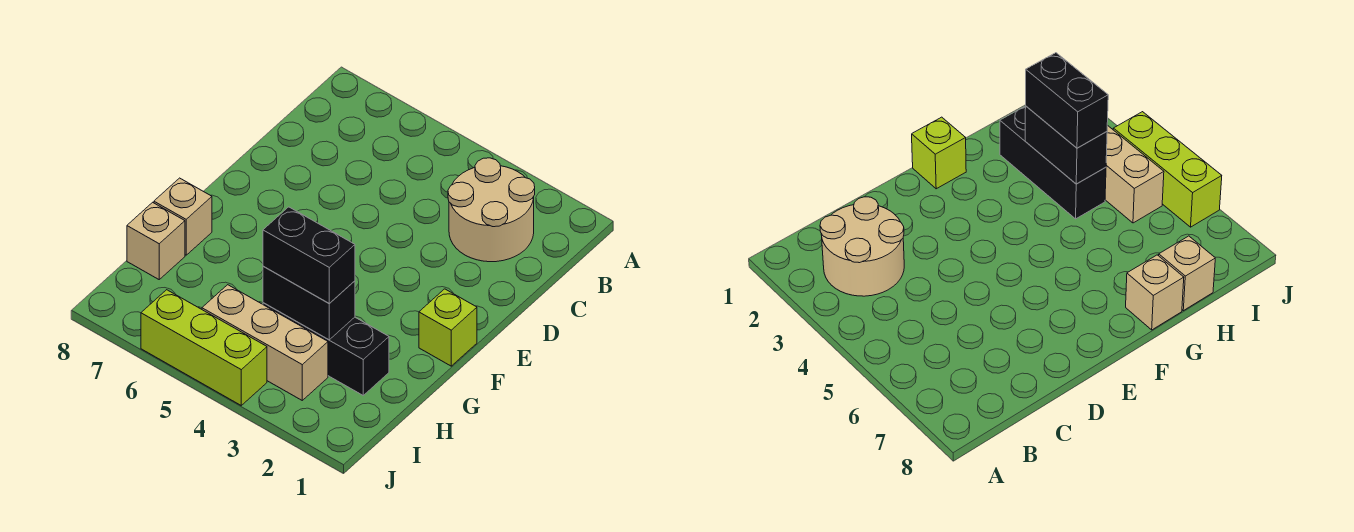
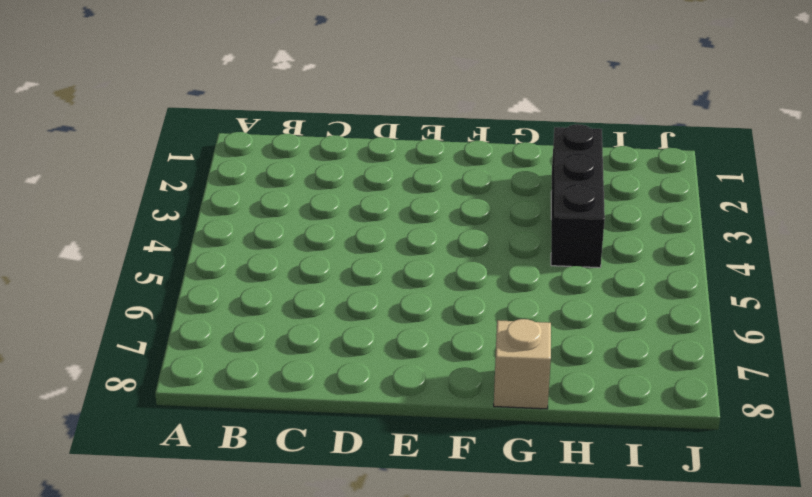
none -> tan round brick B2:C3 level 1
none -> lime brick F1 level 1

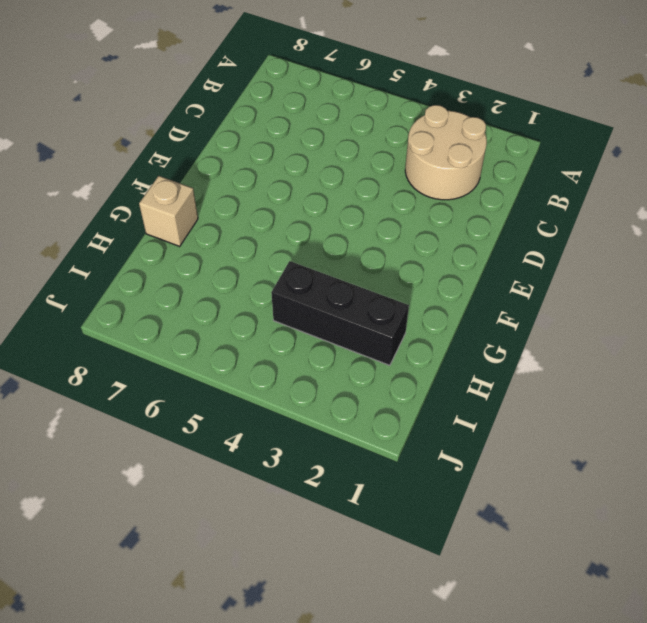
none -> lime brick F1 level 1
none -> tan brick H8 level 1

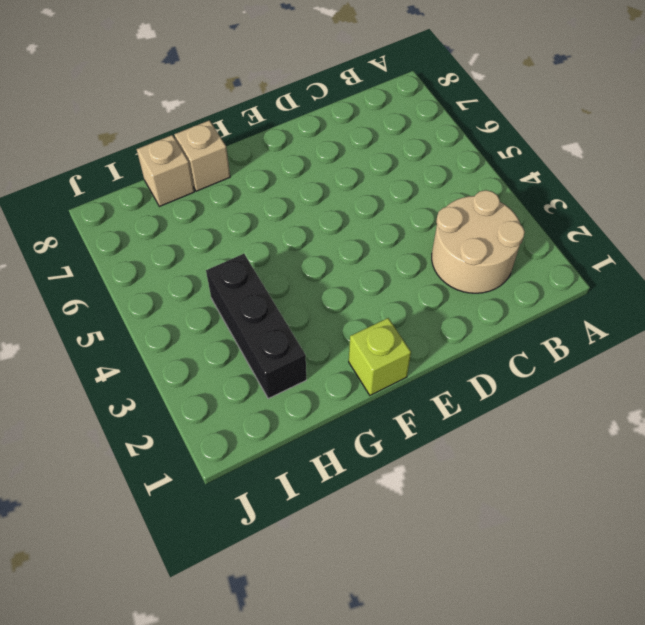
none -> tan brick I3:I5 level 1
none -> lime brick J4:J6 level 1

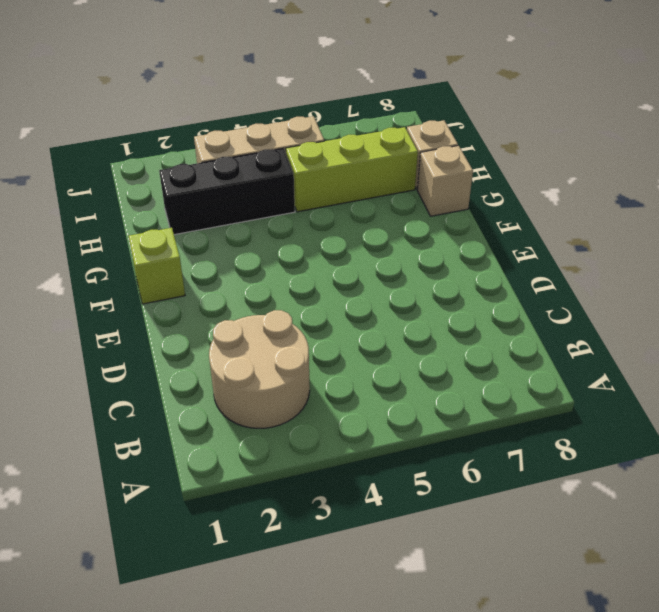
lime brick H5:H7 level 1 -> lime brick J4:J6 level 1
none -> black brick H3:H4 level 2
none -> black brick H3:H4 level 3

